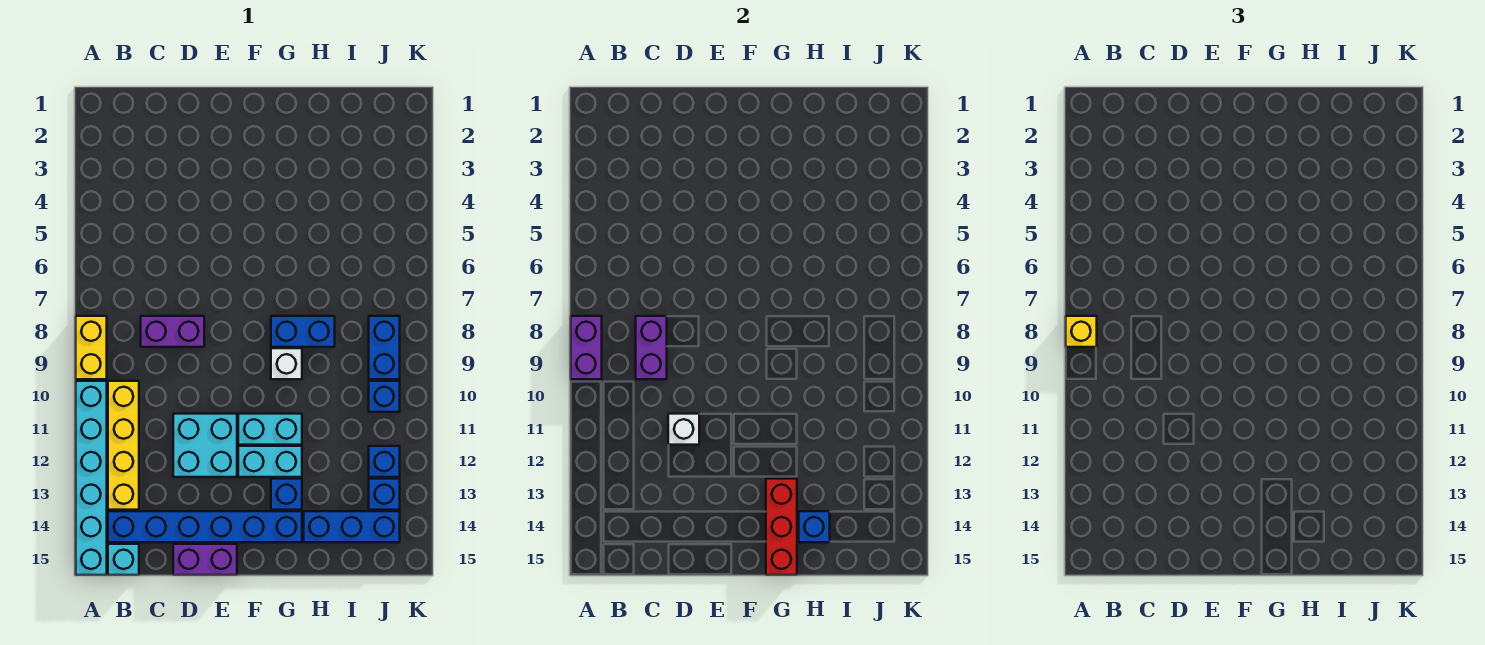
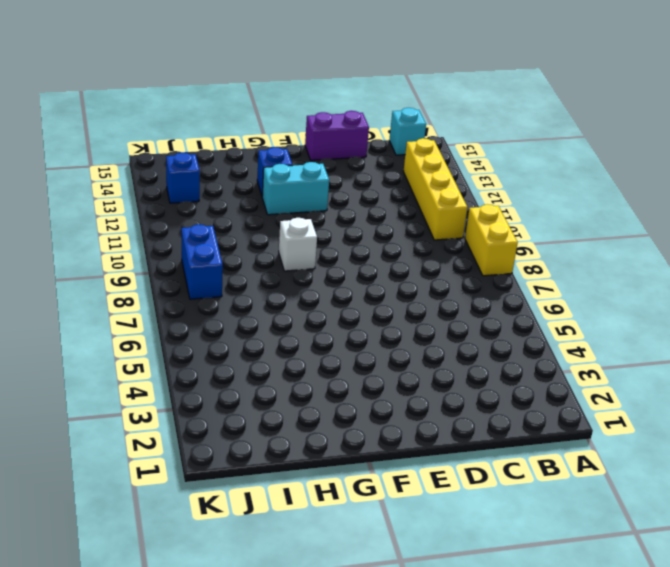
none -> cyan brick A10:A15 level 1
none -> blue brick B14:G14 level 1
none -> purple brick C8:D8 level 1

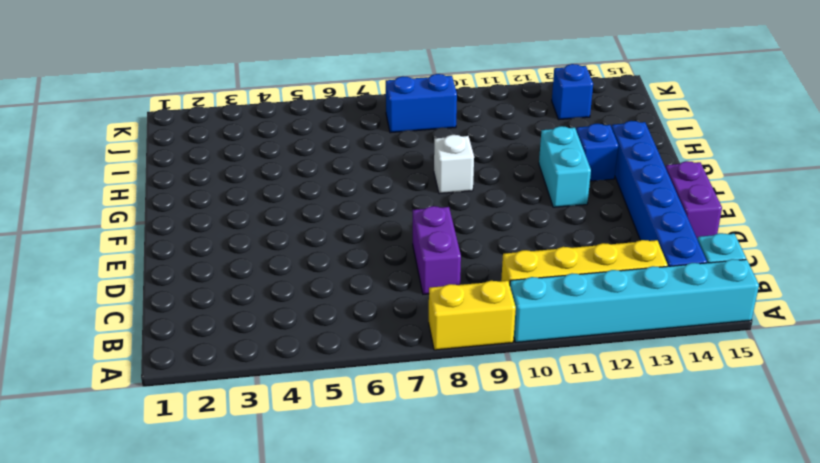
none -> cyan brick D11:E12 level 1
none -> cyan brick F11:G11 level 1
none -> blue brick G8:H8 level 1

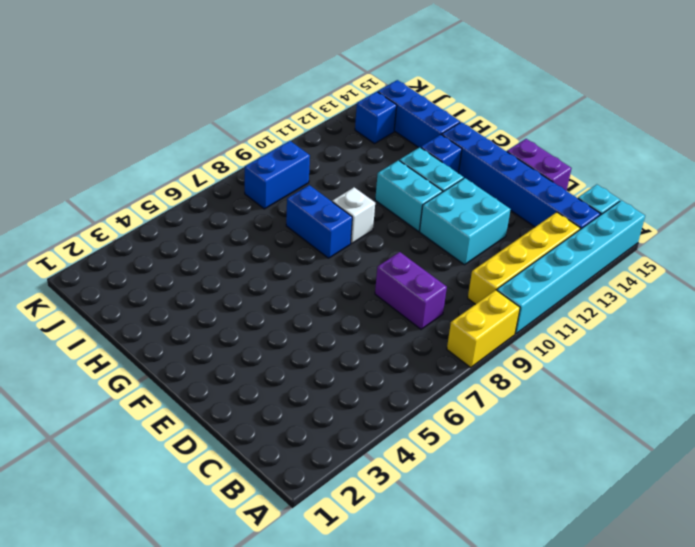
none -> blue brick J10 level 1
none -> blue brick J12 level 1
none -> purple brick A8:A9 level 2

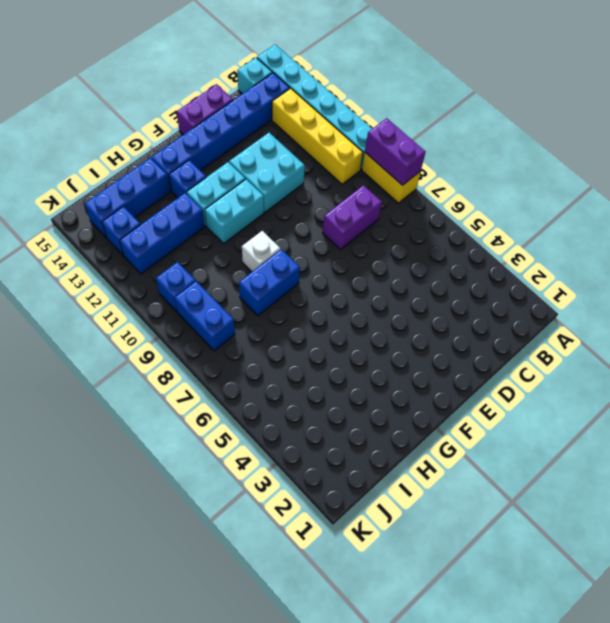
blue brick H12:J12 level 1 -> blue brick J12 level 1
none -> purple brick C8:C9 level 2
none -> white brick D11 level 2
none -> red brick G13:G15 level 2

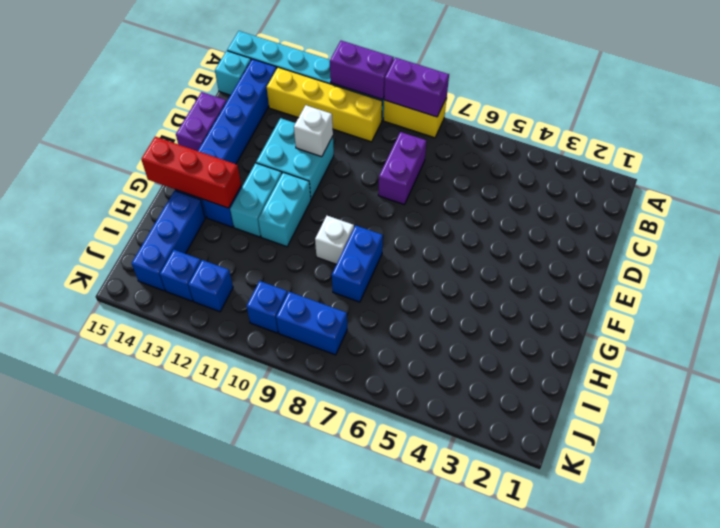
purple brick A10:A11 level 2 -> purple brick C8:C9 level 2
none -> blue brick H14 level 2
none -> yellow brick A8 level 3

